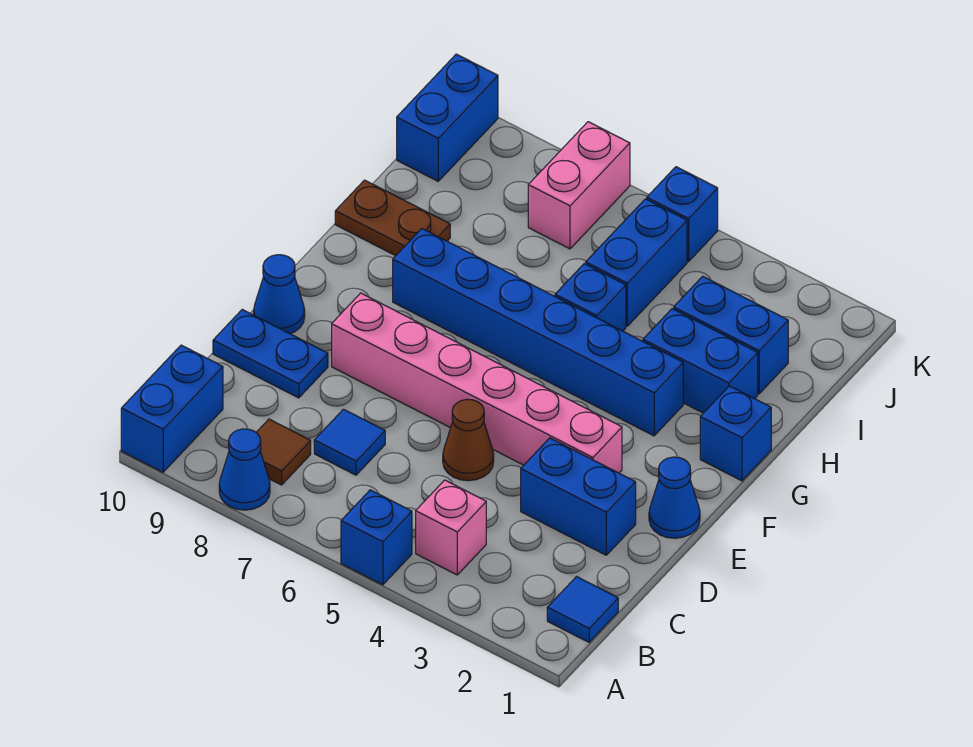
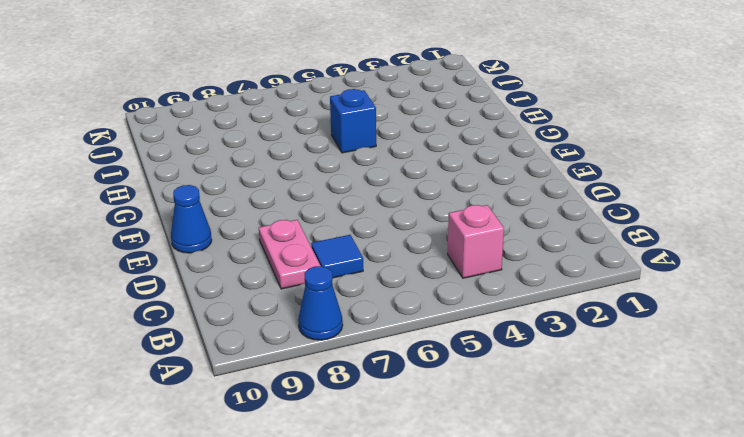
pink plate C8:D8 level 1 -> none
none -> blue brick A5 level 1
none -> blue brick A10:B10 level 1
none -> blue tile B1 level 1

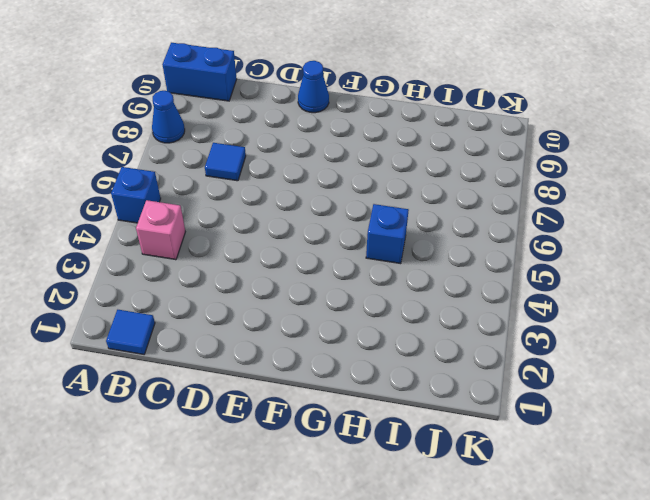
none -> brown tile B8 level 1
none -> blue brick D2:D3 level 1
none -> brown cone D5 level 1

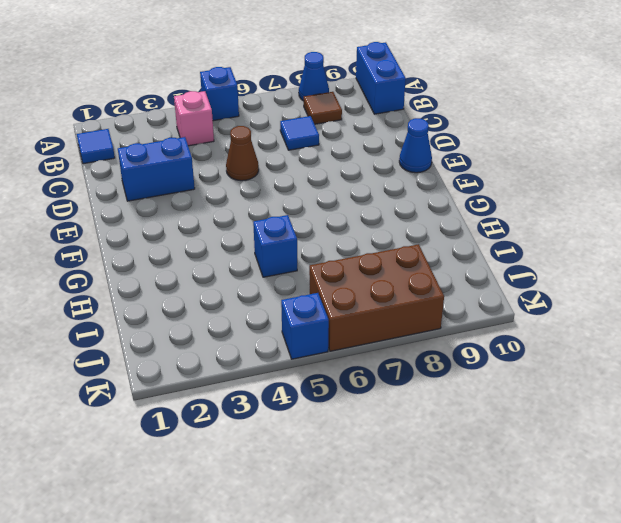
brown brick J6:K8 level 1 -> pink brick J7:K7 level 1
none -> blue plate D9:D10 level 1
none -> blue cone E1 level 1
none -> pink brick E3:E8 level 1

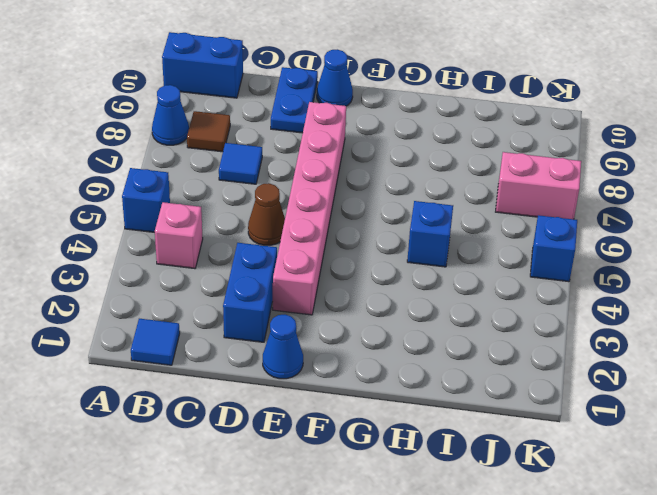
none -> blue brick G1 level 1
none -> blue brick G3:G8 level 1
none -> blue brick H2:H3 level 1

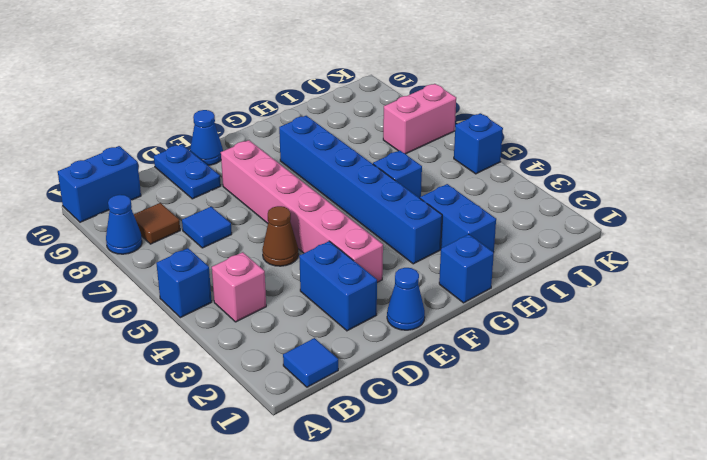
none -> brown plate H9:H10 level 1
none -> blue brick I2:I3 level 1
none -> blue brick I5:J5 level 1

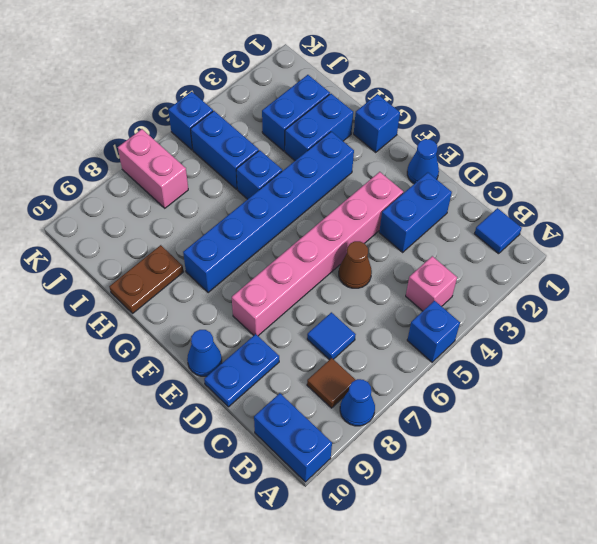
none -> blue brick J10:K10 level 1

